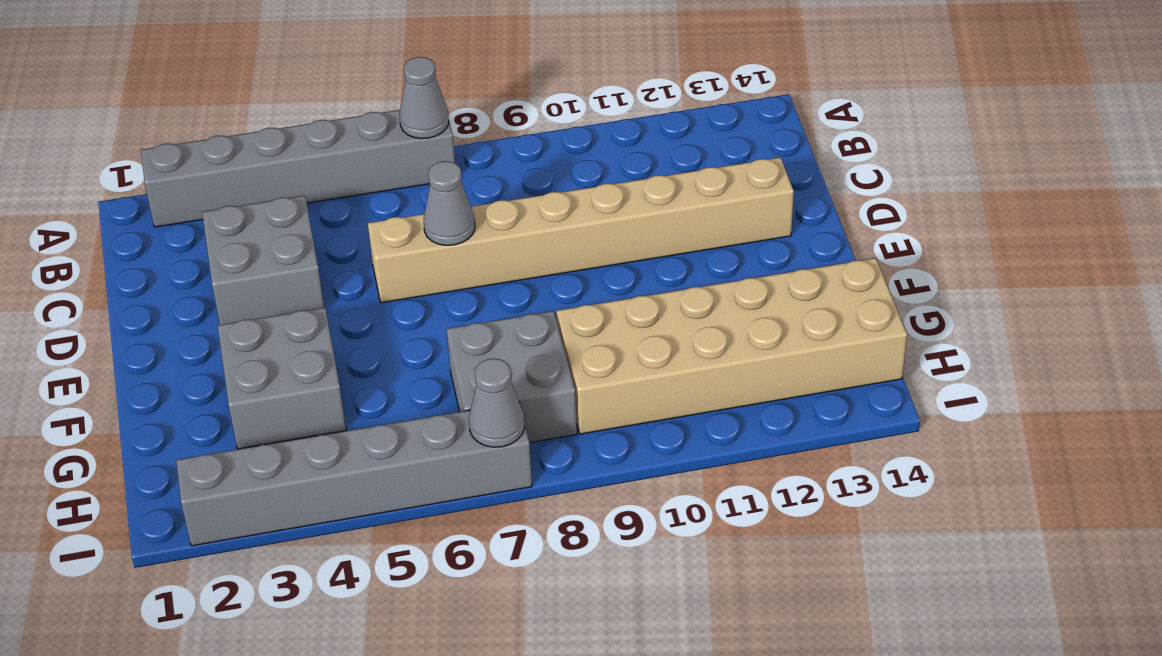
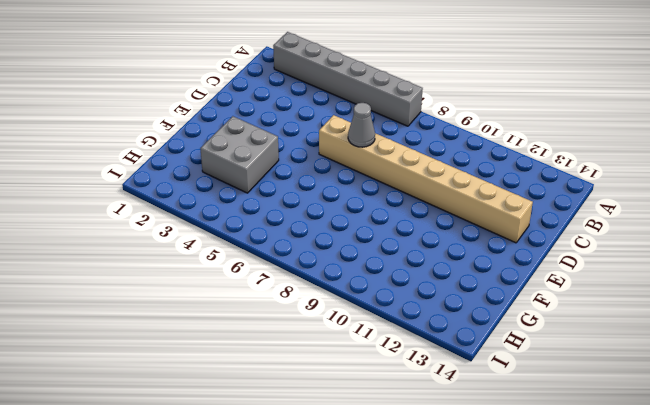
none -> grey brick C3:D4 level 1
none -> grey brick G7:H8 level 1

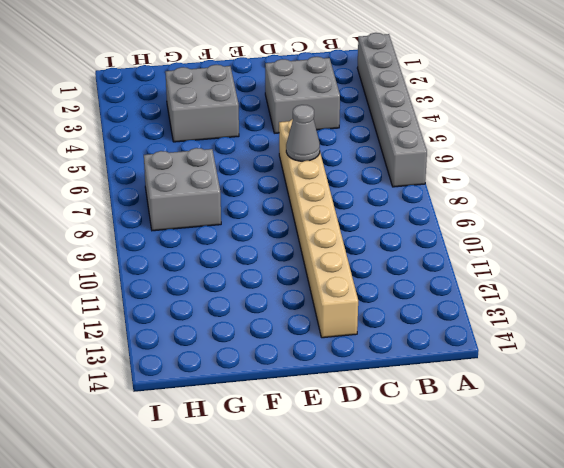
none -> tan brick G9:H14 level 1
none -> grey brick I2:I7 level 1

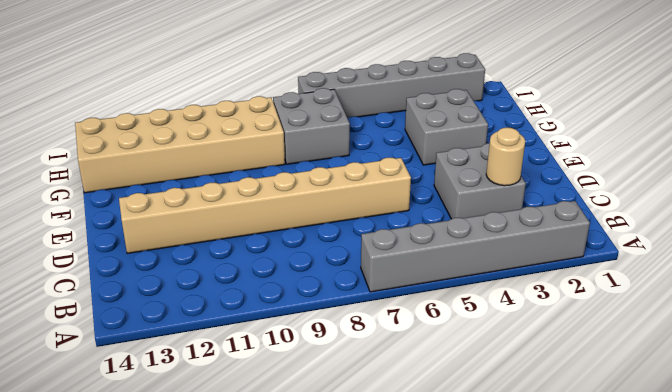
tan round brick C3 level 2 -> none
none -> grey cone A7 level 2
none -> grey cone D7 level 2

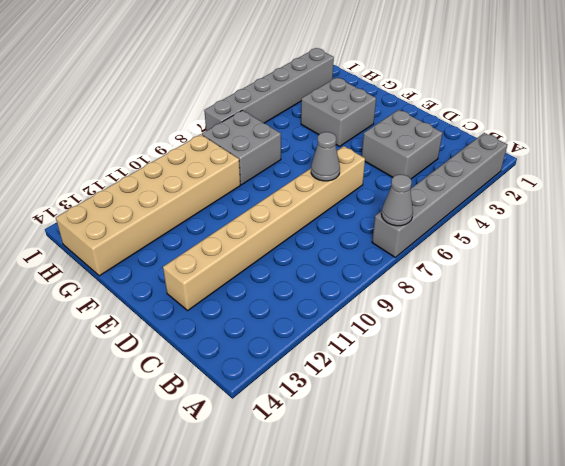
none -> grey cone I7 level 2

